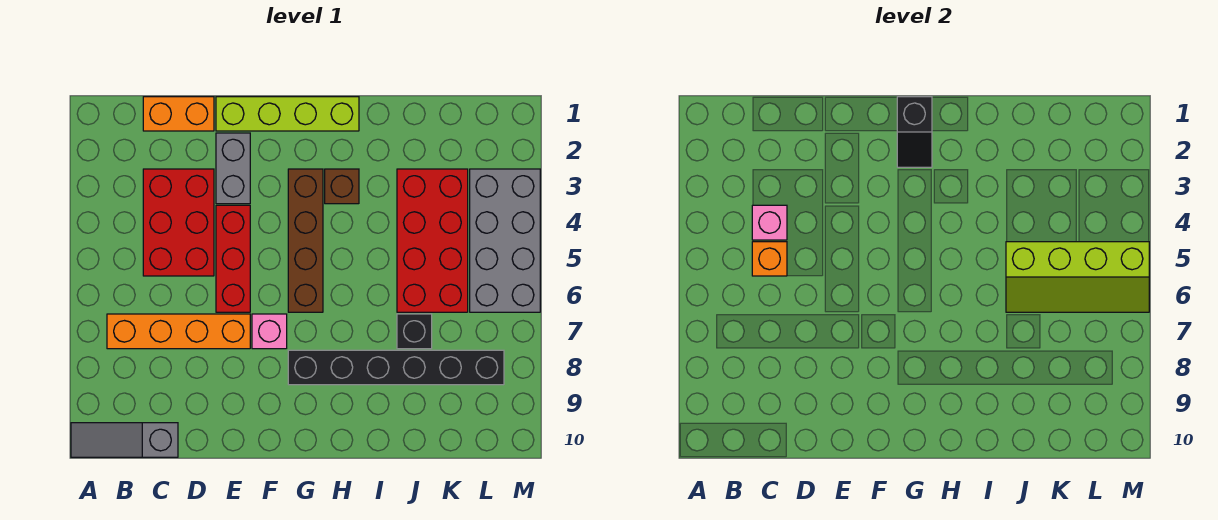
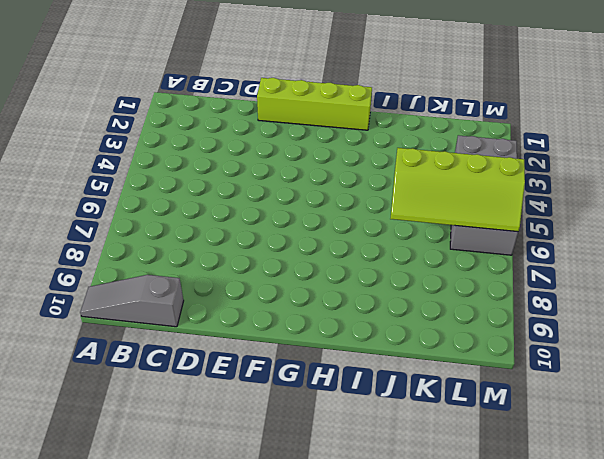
none -> orange brick B7:E7 level 1
none -> orange brick C1:D1 level 1
none -> red brick C3:D5 level 1

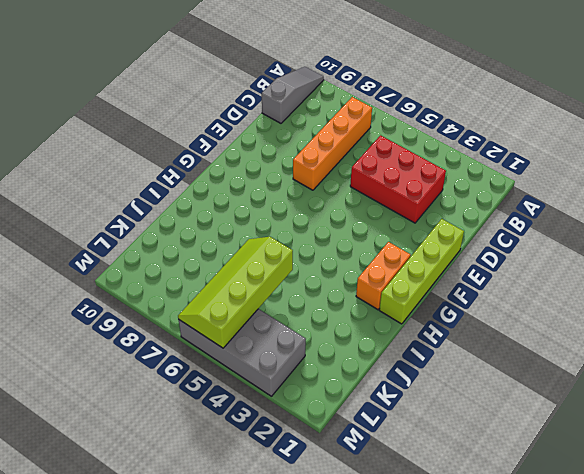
orange brick G2:H2 level 1 -> orange brick C1:D1 level 1
none -> grey brick E2:E3 level 1
none -> red brick E4:E6 level 1
none -> pink brick F7 level 1

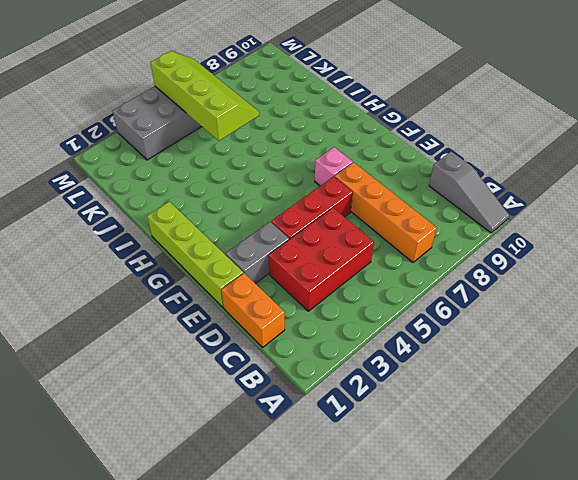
none -> brown brick G3:G6 level 1
none -> black brick G8:L8 level 1
none -> brown brick H3 level 1

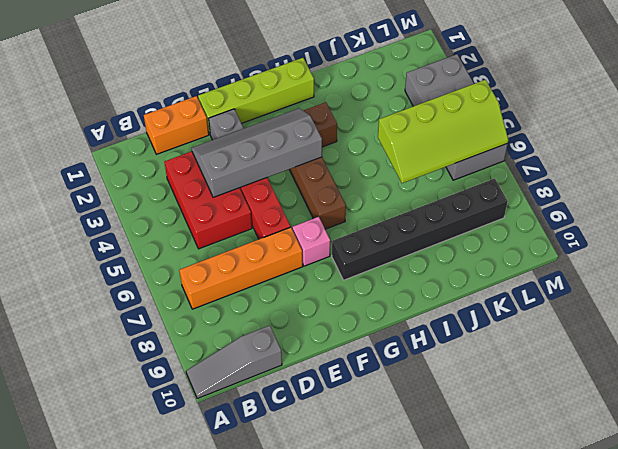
grey slope D3:G4 level 2 top 4 -> none
none -> red brick J3:K6 level 1
none -> black brick J7 level 1
none -> pink brick C4 level 2

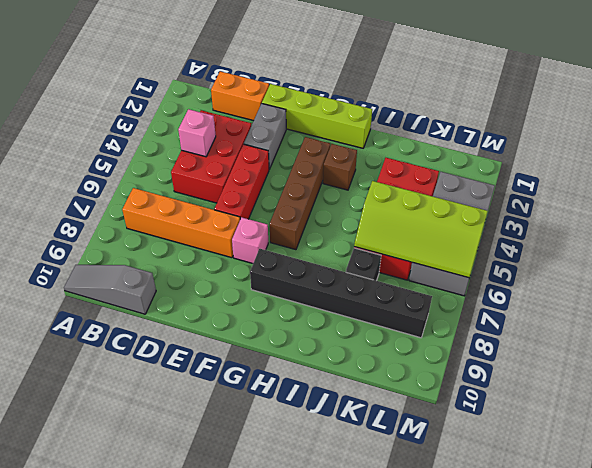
none -> orange brick C5 level 2
none -> black slope G1:G2 level 2 top 1

